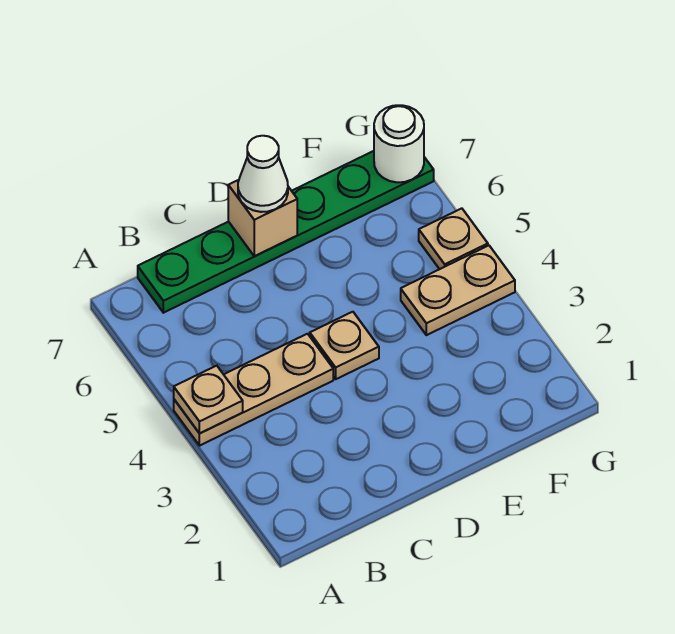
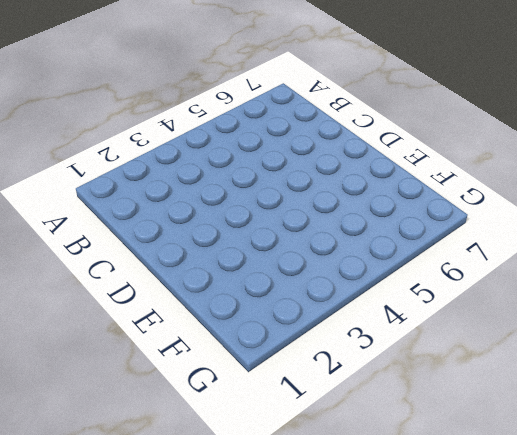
none -> tan plate A4:C4 level 1
none -> green plate B7:G7 level 1

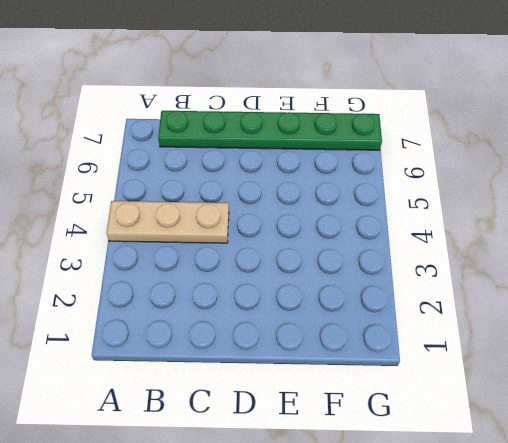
none -> tan plate D4 level 1
none -> tan plate F4:G4 level 1

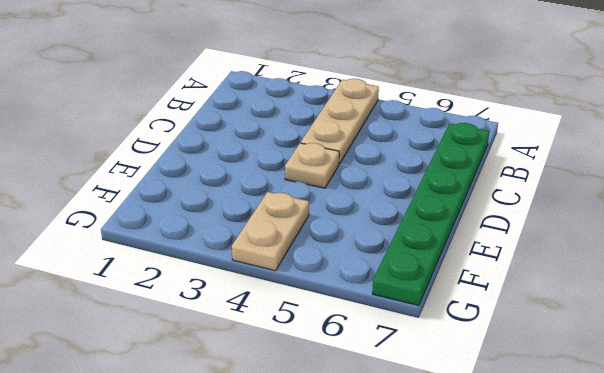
none -> tan plate G5 level 1
none -> tan plate A4 level 2

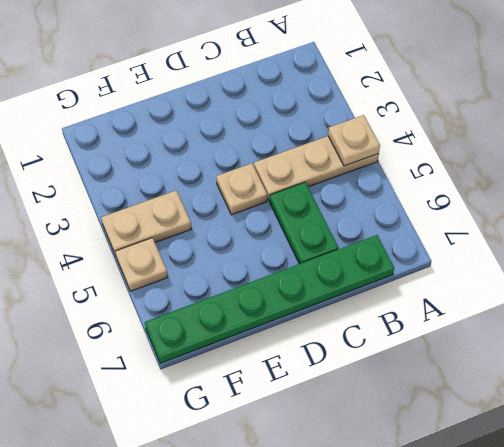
green plate C5:C6 level 1 -> none
none -> tan brick D7 level 2
none -> white round brick G7 level 2

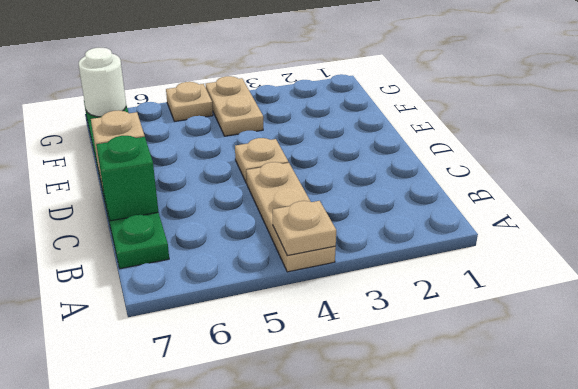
green brick C7 level 2 -> none
none -> white cone D7 level 3

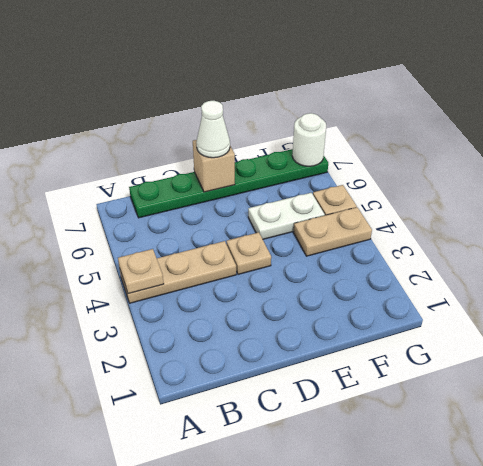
white plate E5:F5 level 1 -> none

